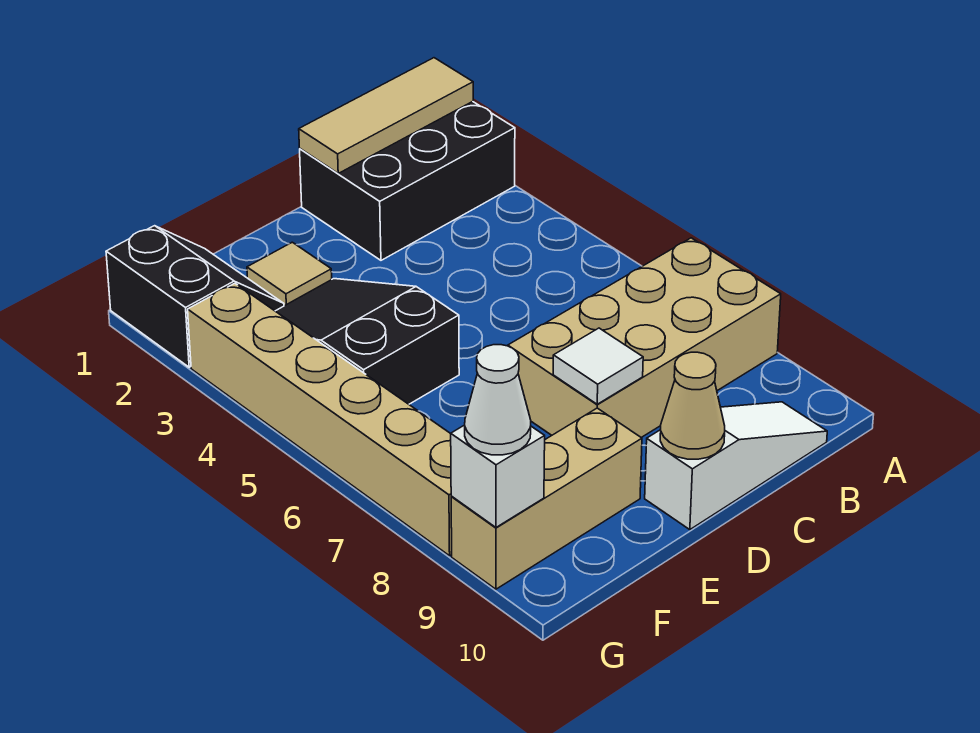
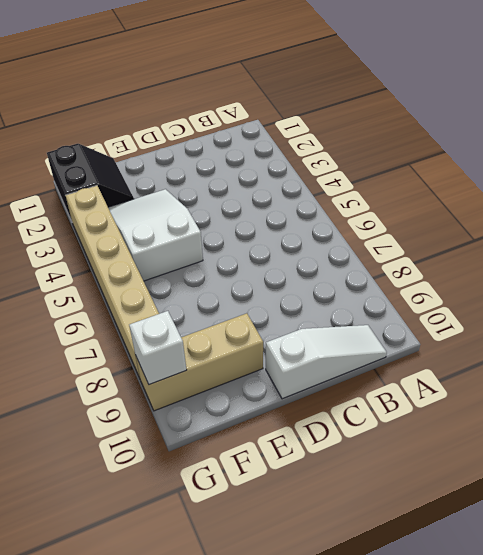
white slope E3:F5 level 1 top 5 -> black slope E3:F5 level 1 top 5
none -> black brick A1:C2 level 1
none -> tan brick A7:D8 level 1
none -> tan tile E2 level 1

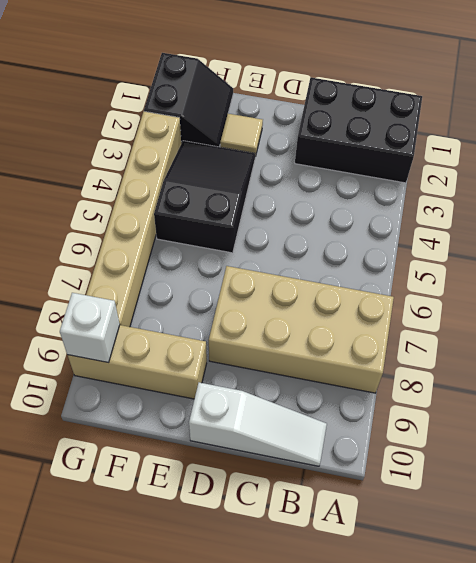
none -> tan tile A1:C1 level 2
none -> white tile D8 level 2
none -> tan cone D10 level 2

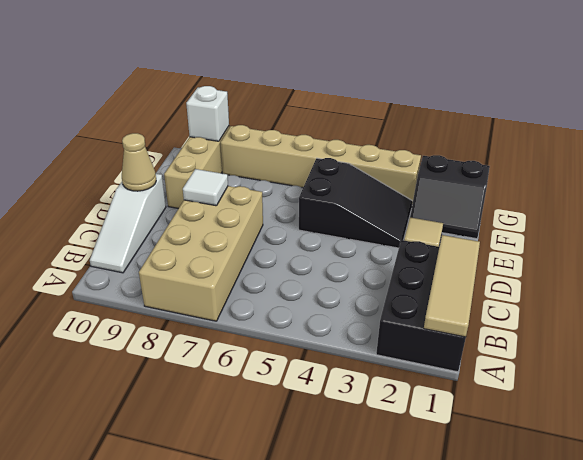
none -> white cone G9 level 3

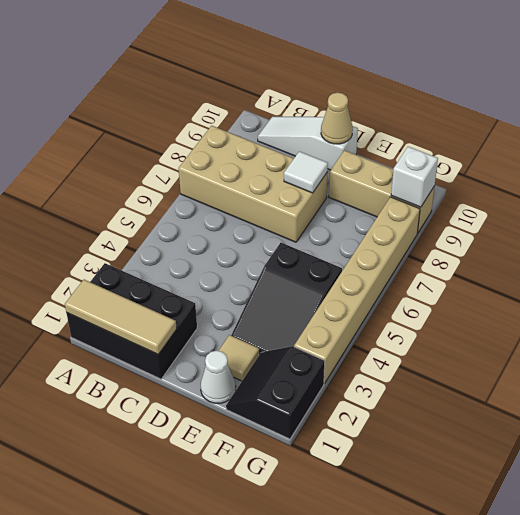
white cone E1 level 1 -> white cone G9 level 3

